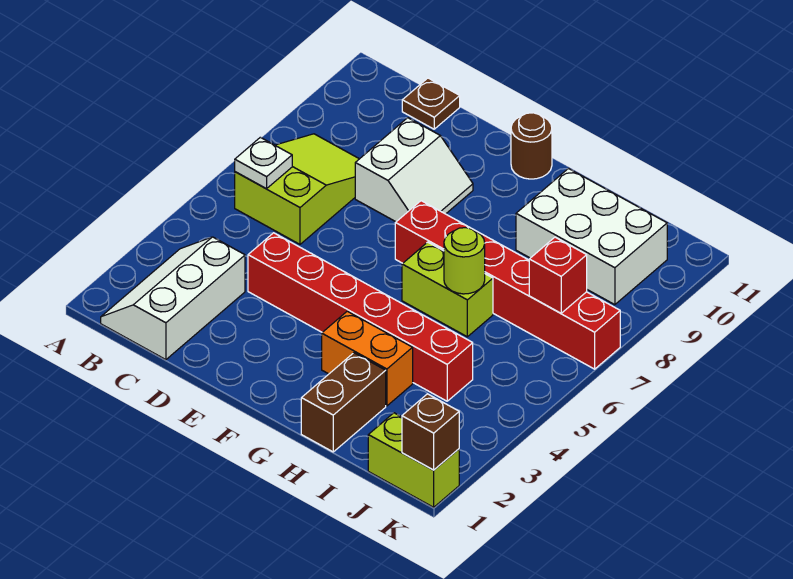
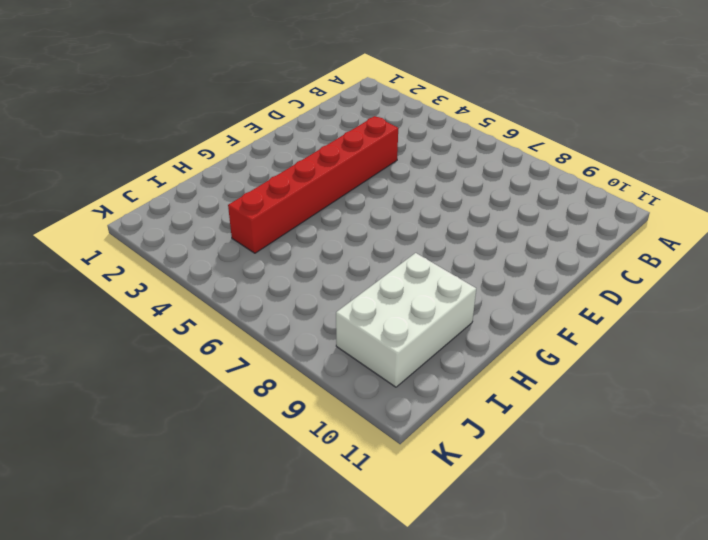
none -> white slope B1:C3 level 1 top C
none -> lime slope B6:C8 level 1 top 6
none -> brown plate C11 level 1

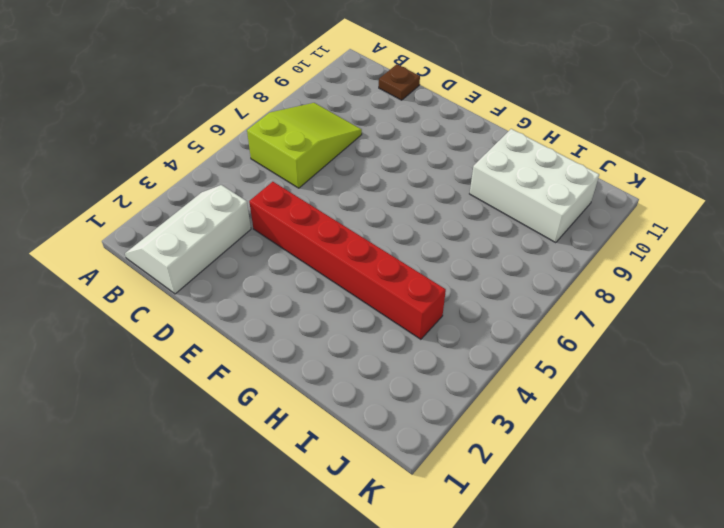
none -> white slope D8:E9 level 1 top D
none -> red brick F7:K7 level 1
none -> brown round brick F11 level 1

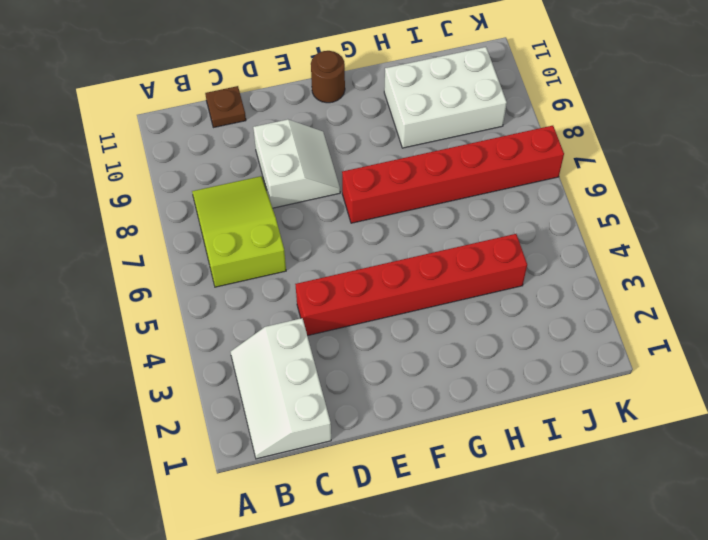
none -> orange brick G3:H3 level 1
none -> lime brick G6:H6 level 1
none -> brown brick H1:H2 level 1

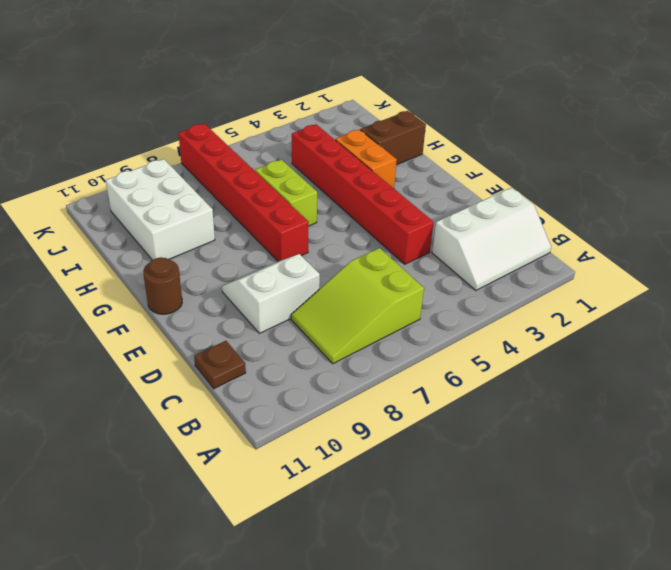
none -> lime brick J1:K1 level 1
none -> white plate B6 level 2
none -> lime round brick H6 level 2

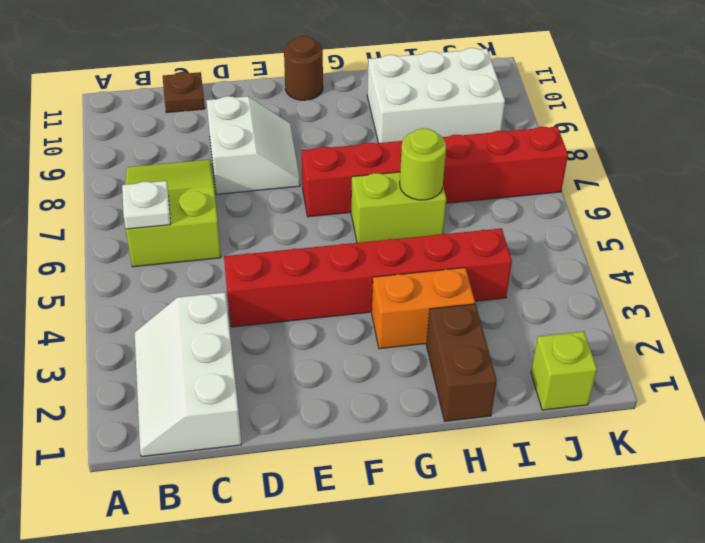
lime brick J1 level 1 -> lime brick J1:K1 level 1
none -> red brick J7 level 2
none -> brown brick K1 level 2

